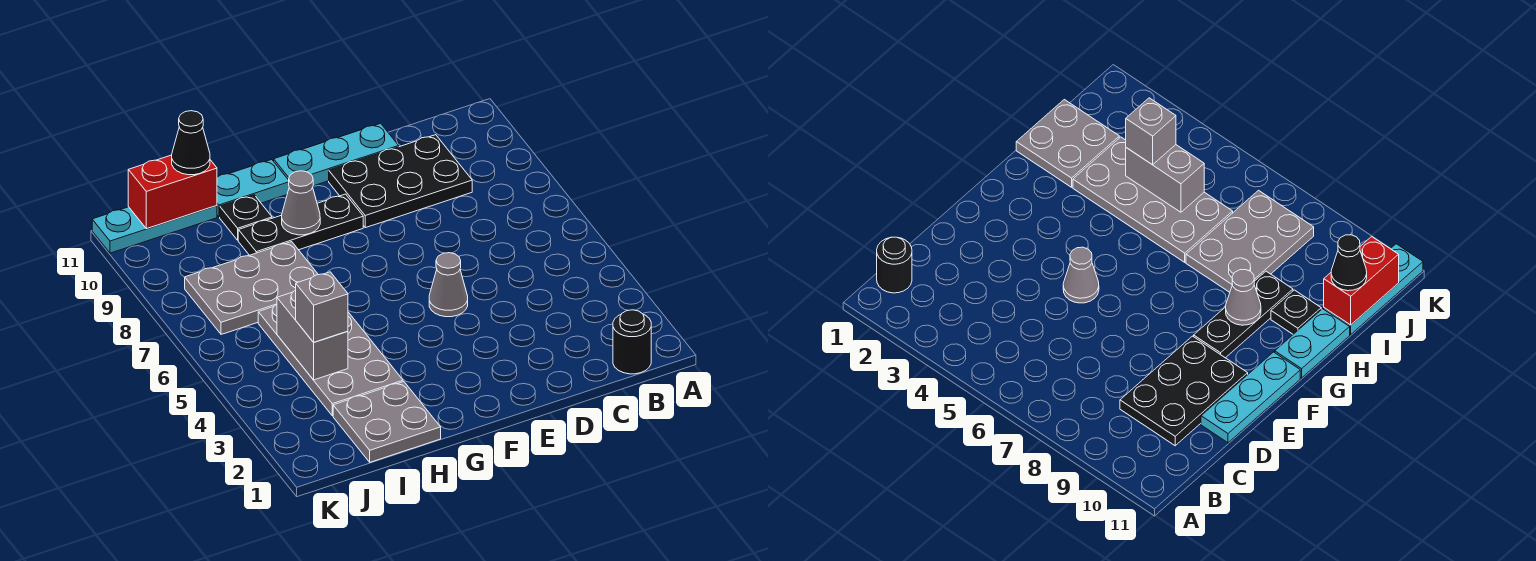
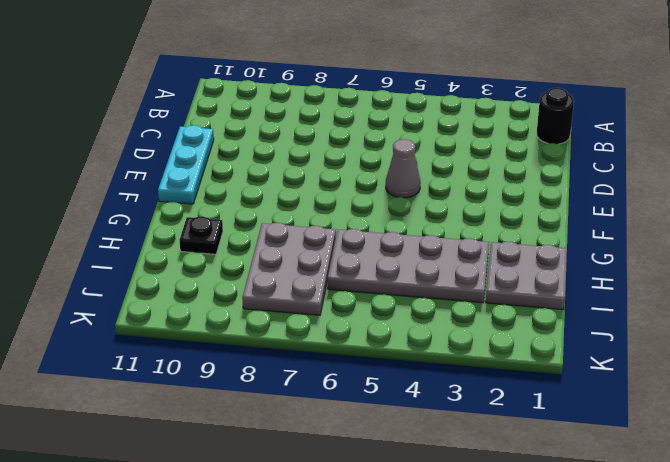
none -> black plate C9:E10 level 1
none -> black plate F9:H9 level 1
none -> cyan plate G11:H11 level 1

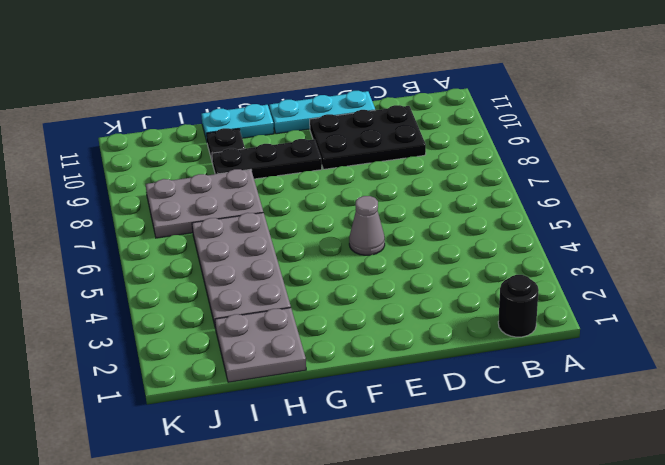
none -> cyan plate I11:K11 level 1
none -> grey cone G9 level 2
none -> grey brick I4:I5 level 2

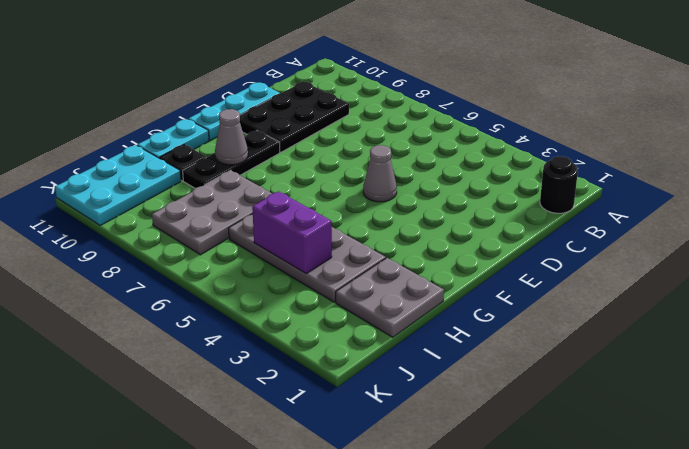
purple brick I4:I5 level 2 -> grey brick I4:I5 level 2
cyan plate I10:K11 level 1 -> cyan plate I11:K11 level 1
none -> red brick I11:J11 level 2
none -> grey brick I4 level 3
none -> black cone I11 level 3

